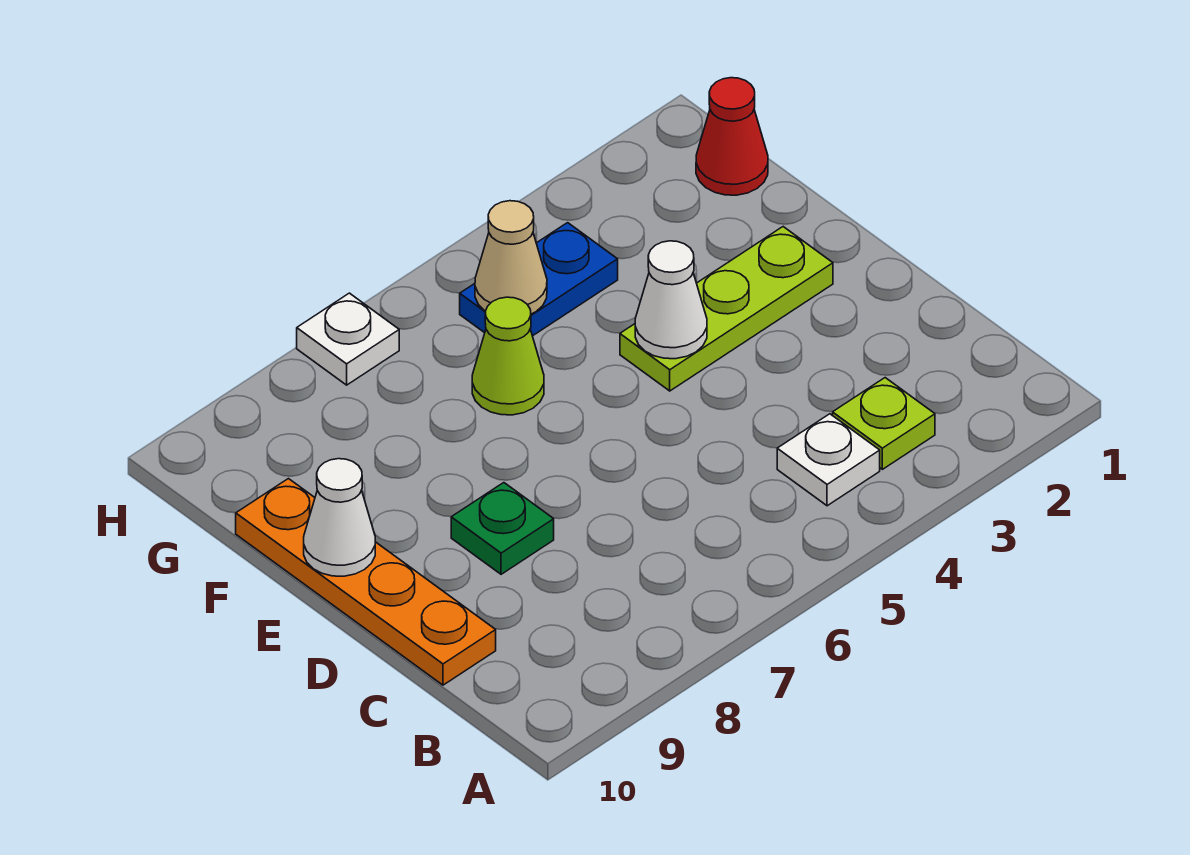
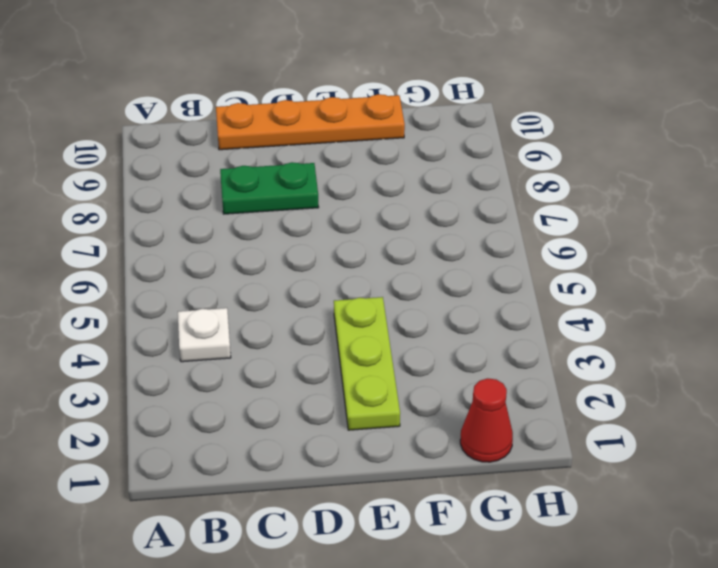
green plate C8:D8 level 1 -> green plate D8 level 1
none -> lime plate B3 level 1
none -> lime cone F6 level 1
none -> blue plate G4:G5 level 1

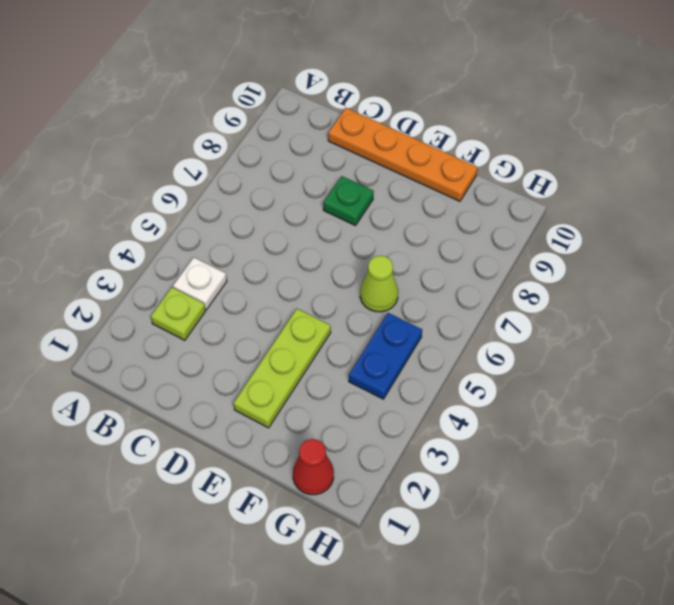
none -> white plate H7 level 1
none -> white cone E4 level 2
none -> white cone E10 level 2

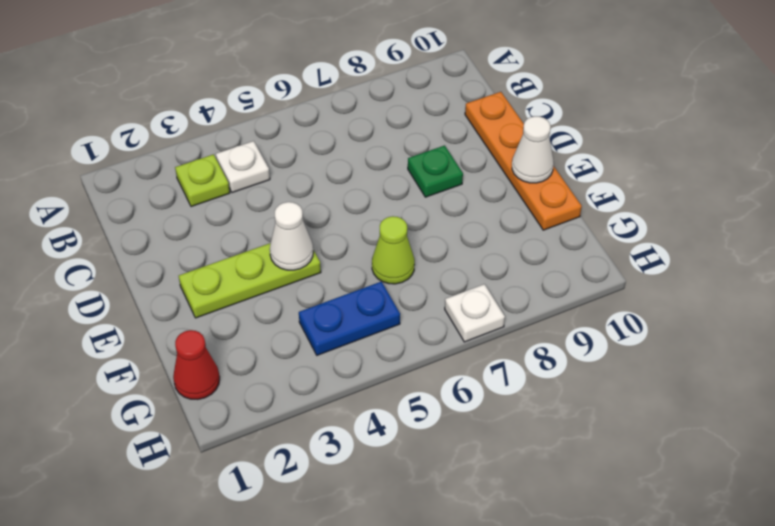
none -> tan cone G5 level 2

